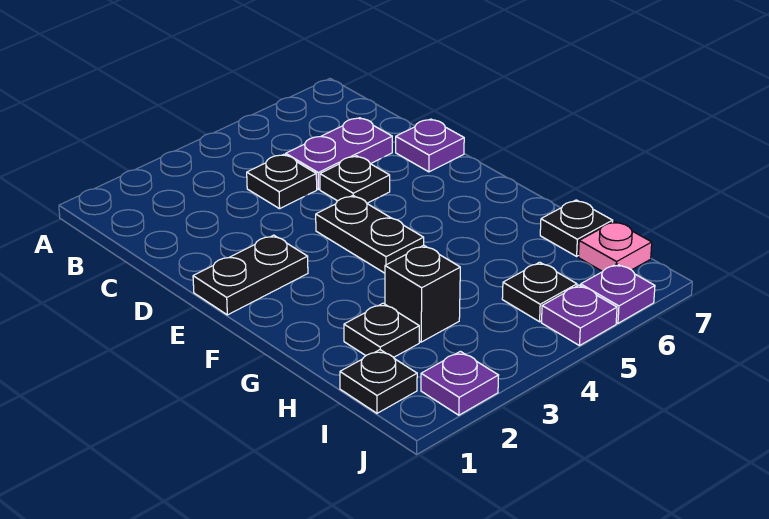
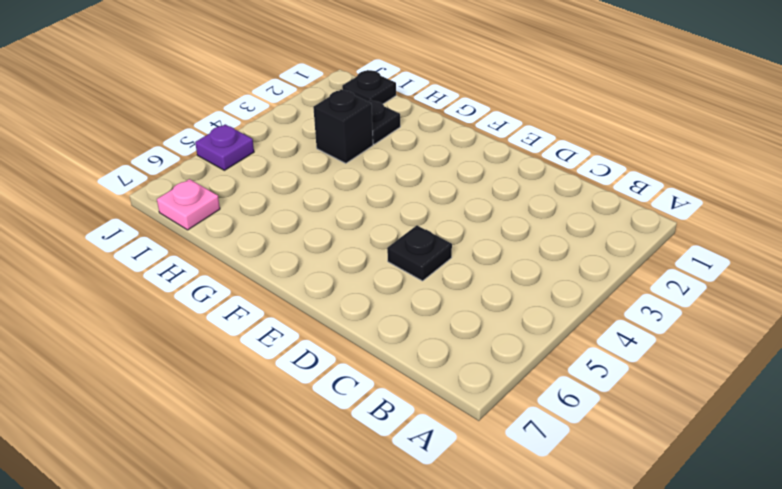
none -> black plate C4 level 1
none -> purple plate C5:C6 level 1
none -> purple plate D7 level 1

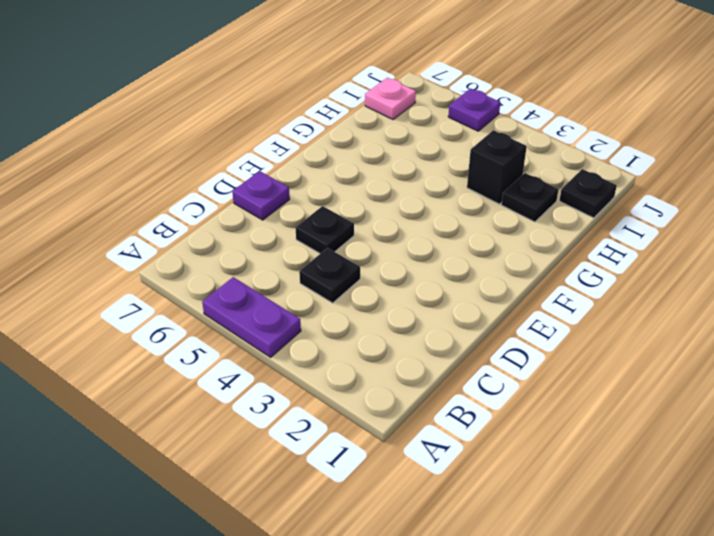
purple plate A4:A5 level 1 -> purple plate C5:C6 level 1
none -> black plate E1:E2 level 1
none -> black plate E4:F4 level 1
none -> black plate H7 level 1

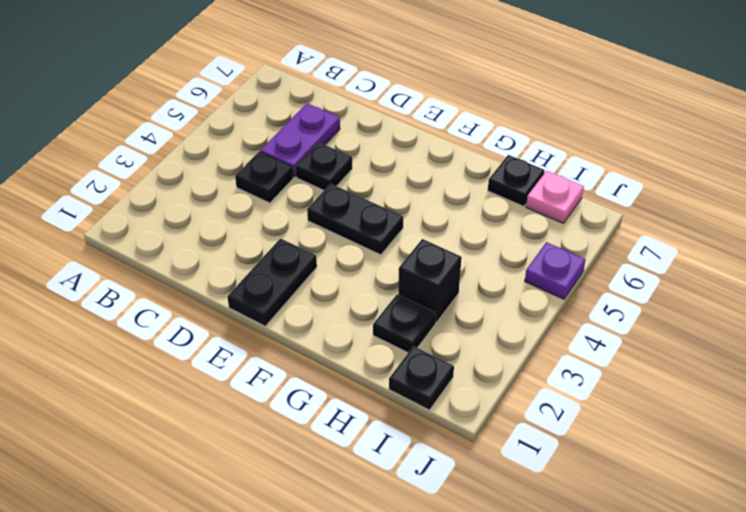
none -> purple plate D7 level 1
none -> black plate I5 level 1
none -> purple plate J2 level 1

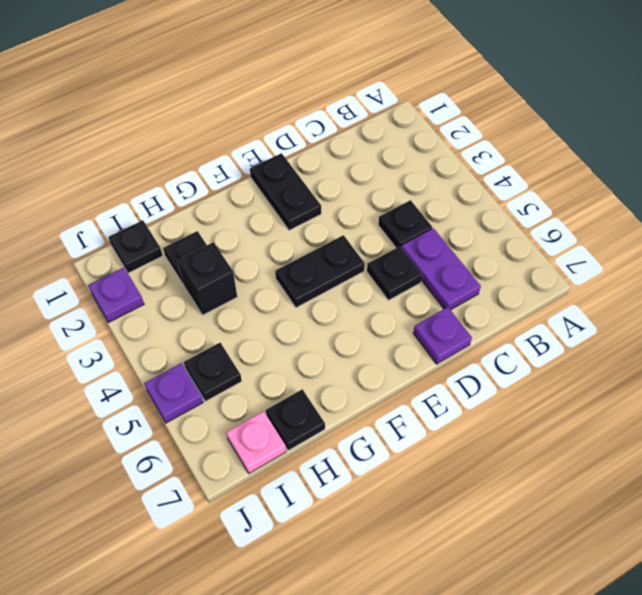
none -> purple plate J6 level 1

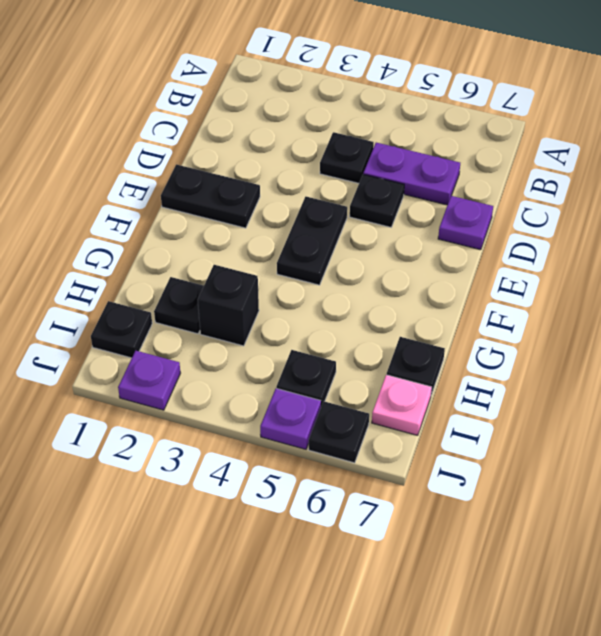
black plate J6 level 1 -> purple plate J6 level 1

